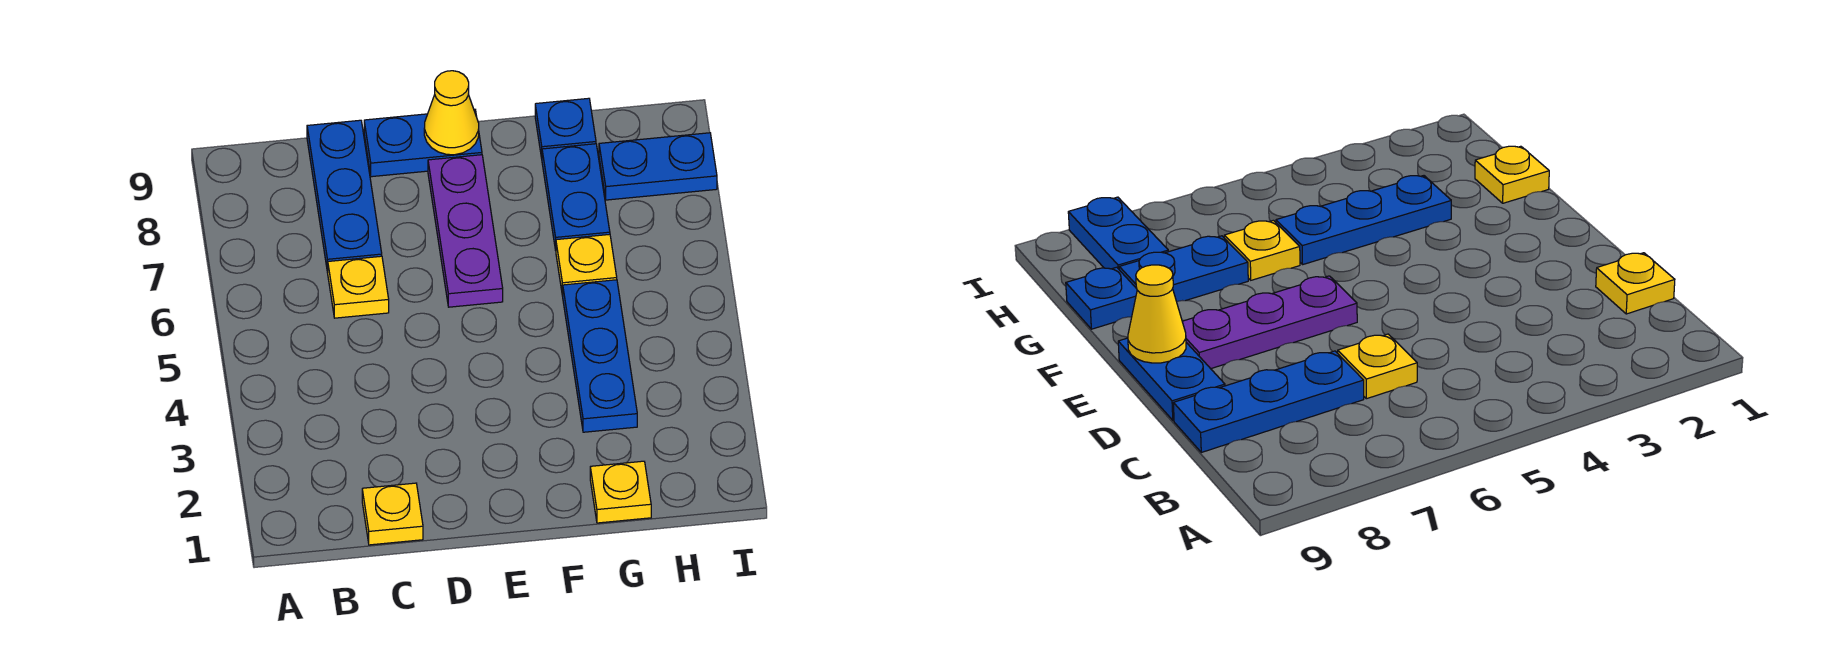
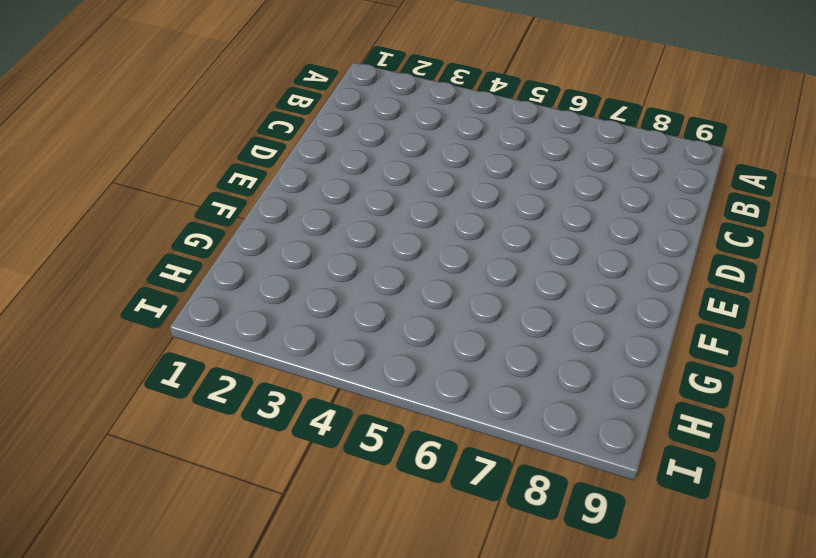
none -> yellow plate C1 level 1
none -> yellow plate C6 level 1
none -> blue plate C7:C9 level 1

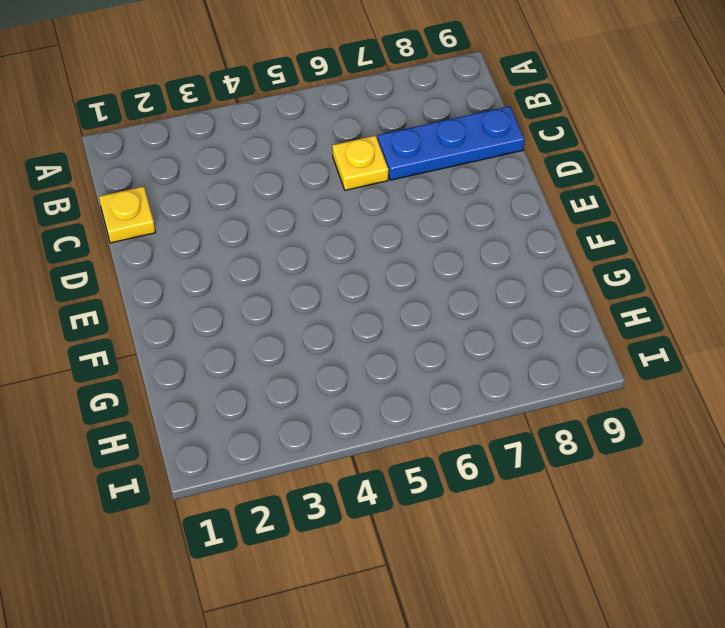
none -> blue plate D9:E9 level 1
none -> purple plate E6:E8 level 1
none -> yellow plate G1 level 1

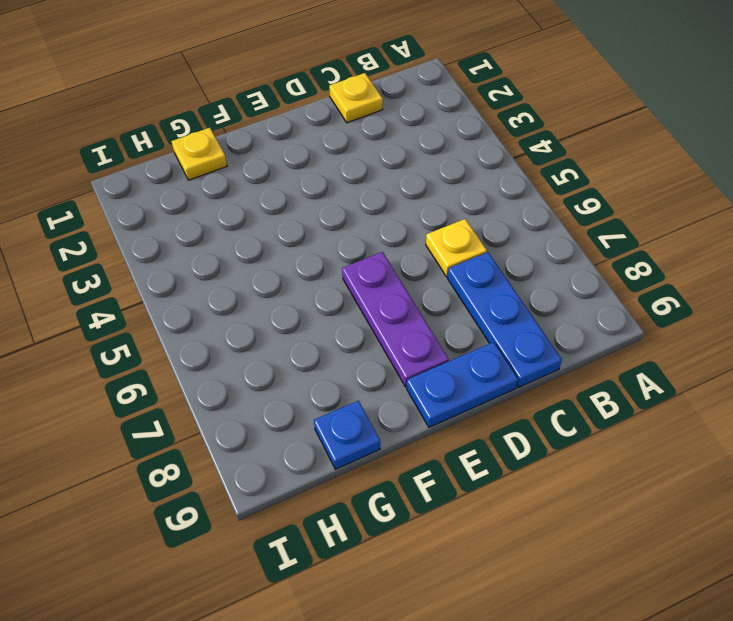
none -> blue plate G3:G5 level 1
none -> yellow plate G6 level 1
none -> blue plate G7:G8 level 1

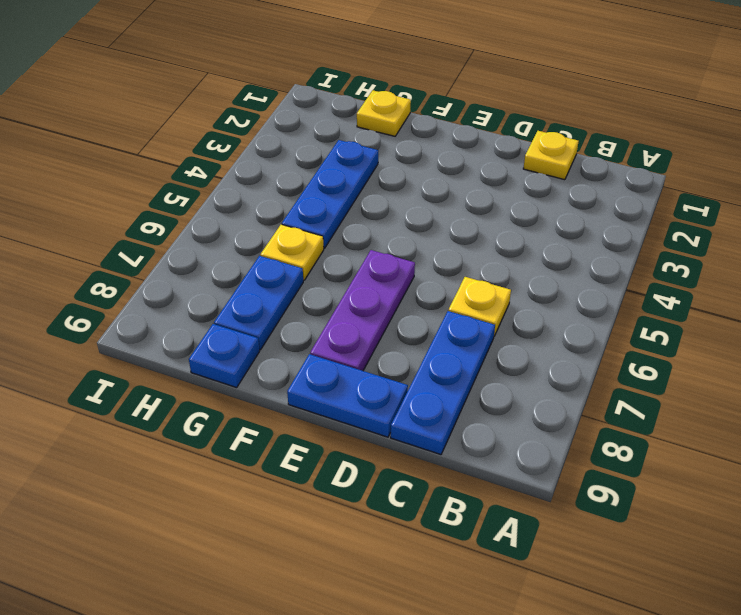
none -> blue plate H8:I8 level 1
none -> yellow cone E9 level 2

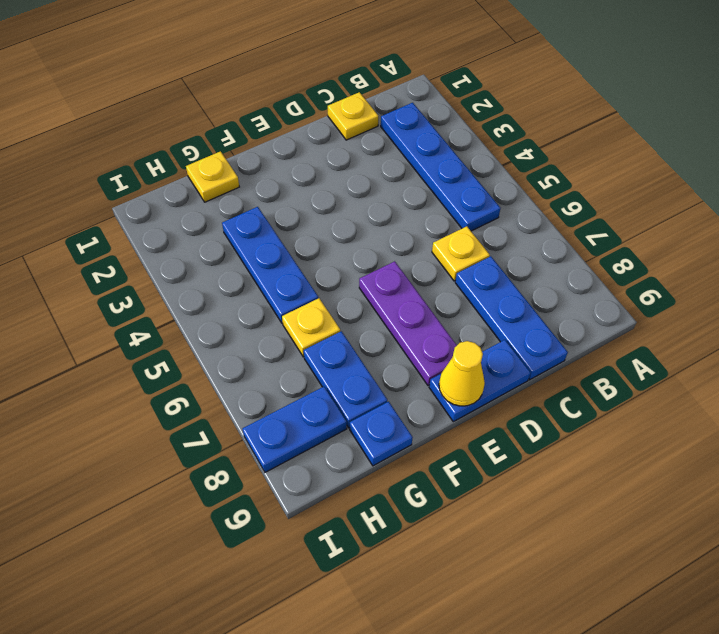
blue plate B2:B5 level 1 -> none

